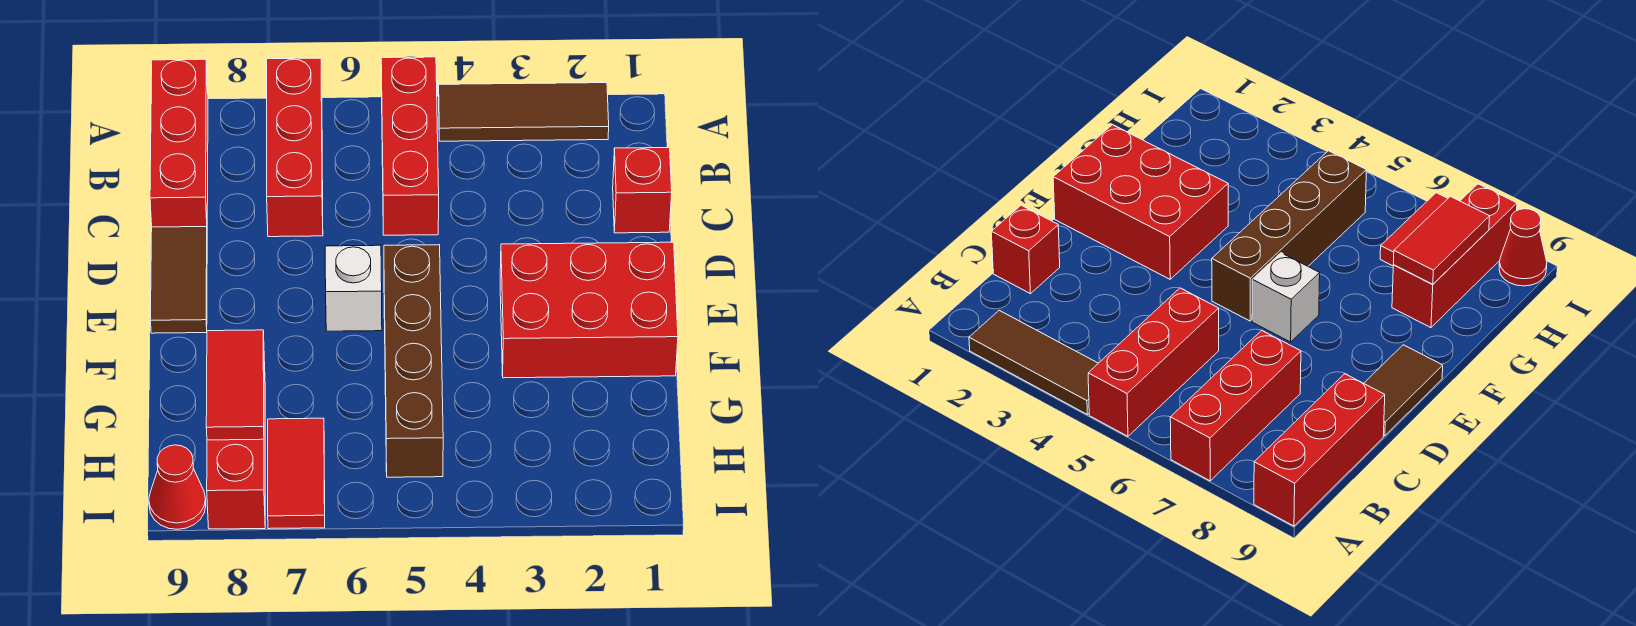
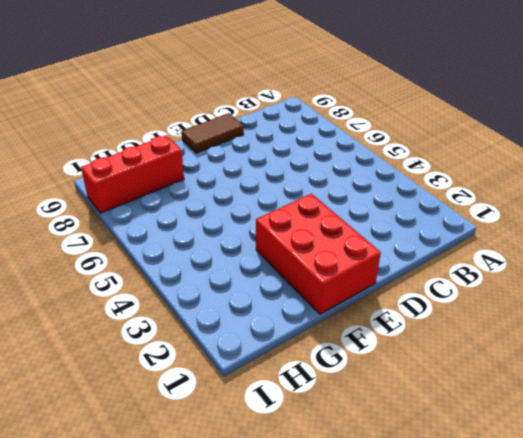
none -> brown tile A2:A4 level 1
none -> red brick A5:C5 level 1
none -> red brick A7:C7 level 1

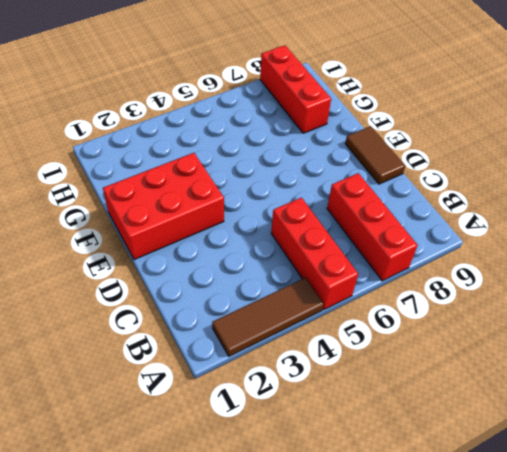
none -> red brick A9:C9 level 1
none -> red brick C1 level 1
none -> brown brick E5:H5 level 1

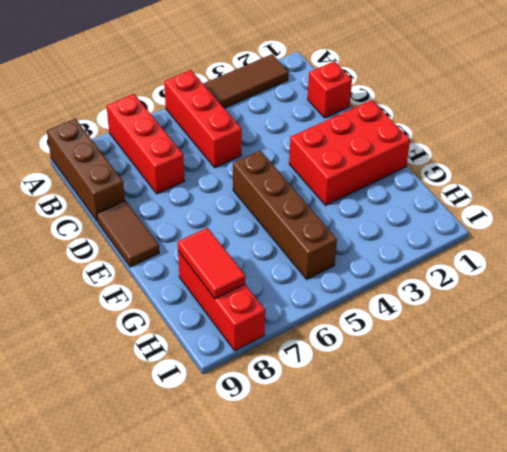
brown brick A9:C9 level 1 -> red brick A9:C9 level 1
none -> white brick E6 level 1
none -> red tile H7:I7 level 1
none -> red cone I9 level 1

